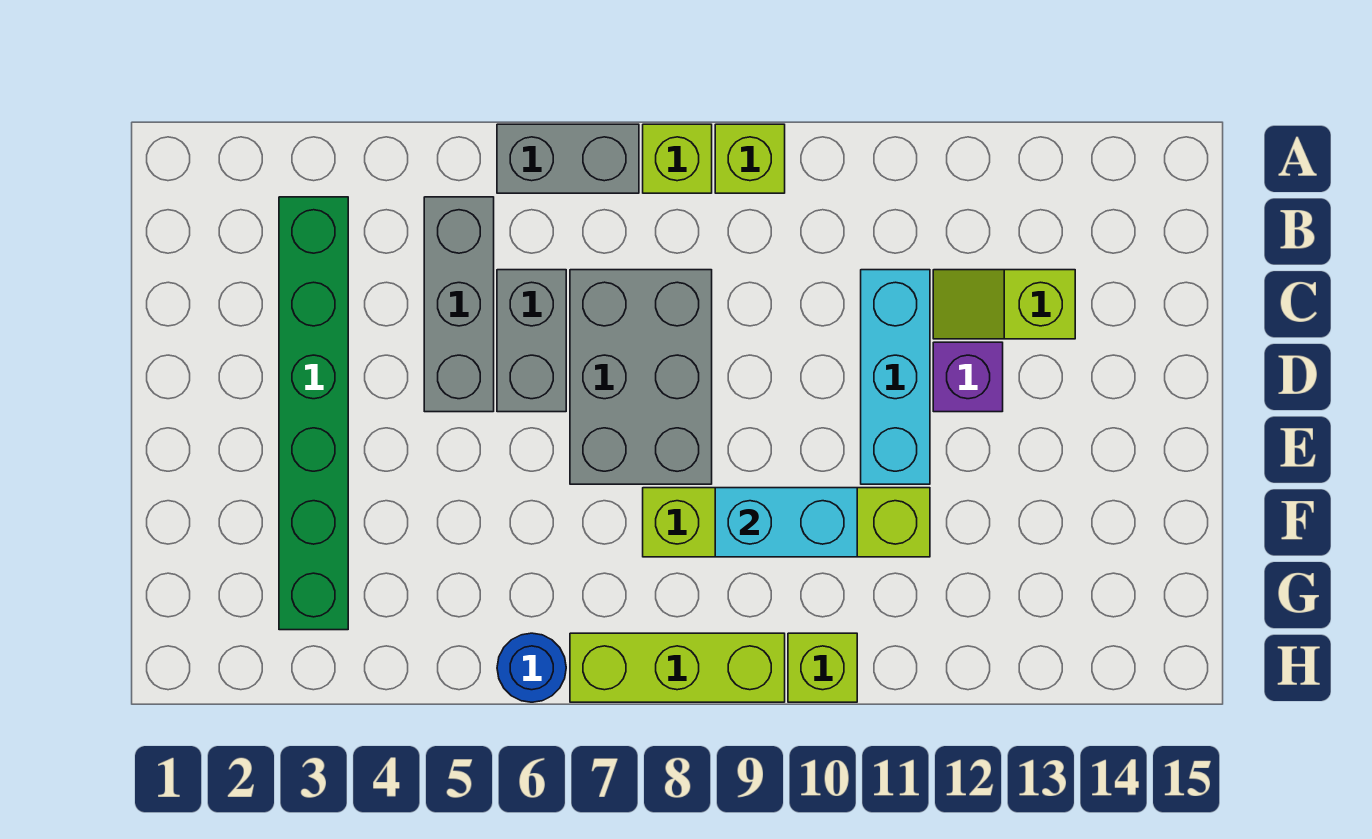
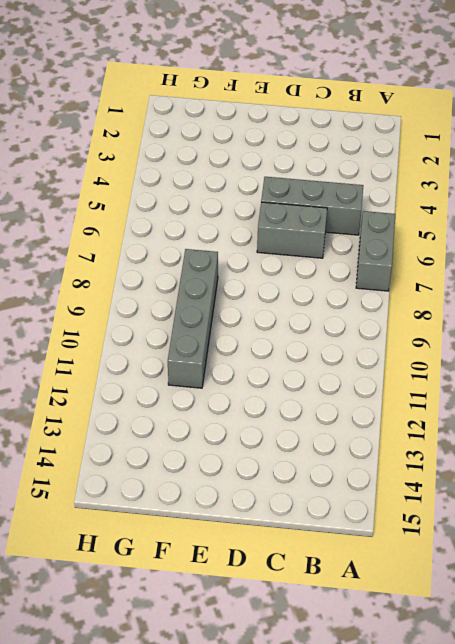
grey brick F8:F11 level 1 -> lime brick F8:F11 level 1
none -> lime brick A8 level 1
none -> lime brick A9 level 1
none -> green brick B3:G3 level 1

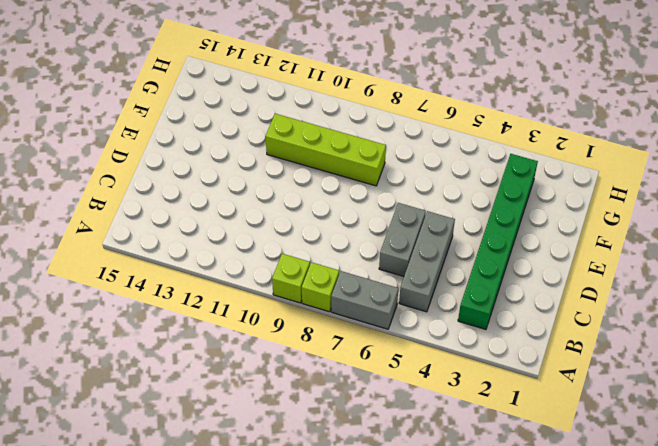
none -> grey brick C7:E8 level 1
none -> cyan brick C11:E11 level 1
none -> lime slope C12:C13 level 1 top 13

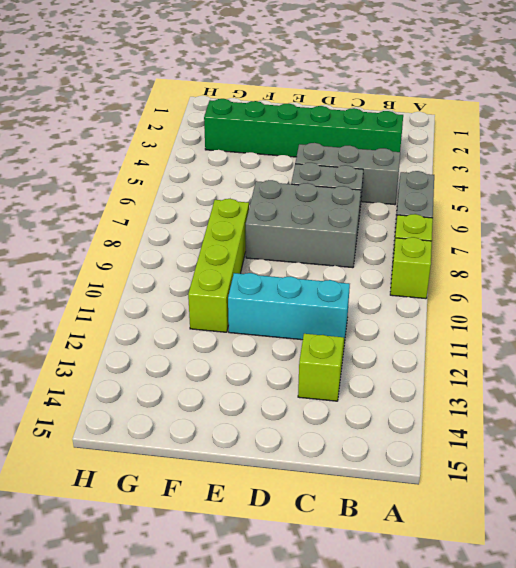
none -> purple brick D12 level 1
none -> blue round brick H6 level 1
none -> lime brick H7:H9 level 1

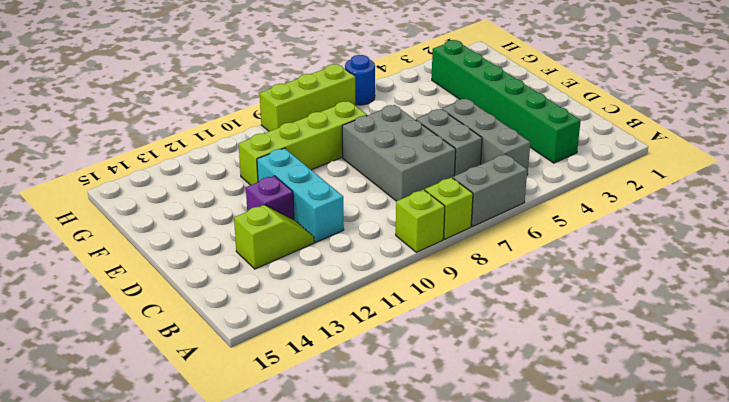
none -> lime brick H10 level 1
none -> cyan brick F9:F10 level 2

